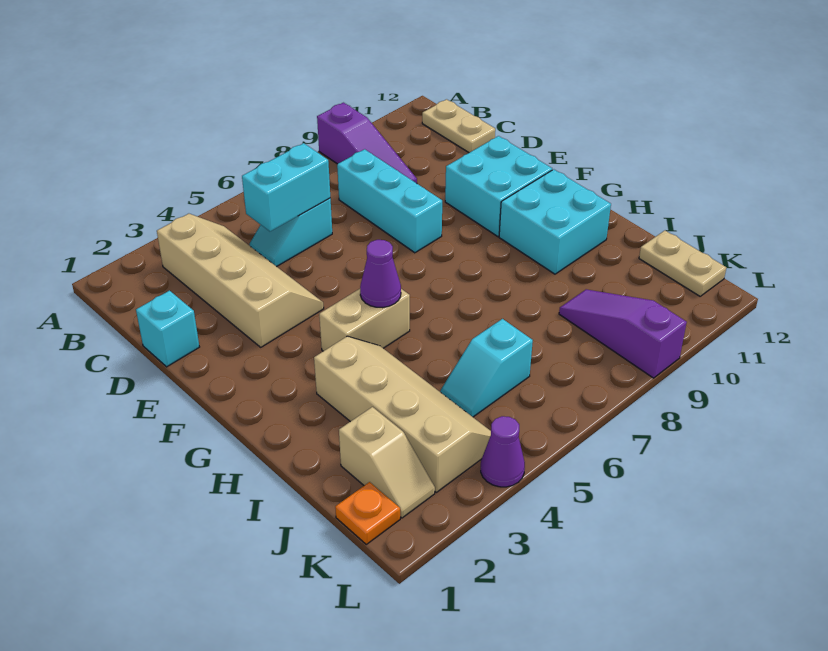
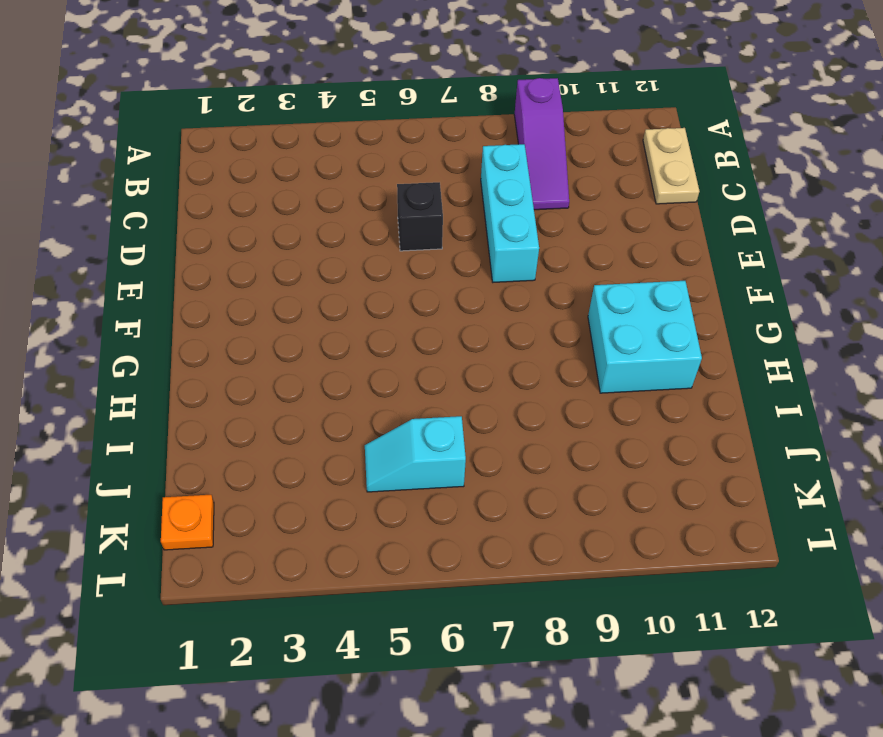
black brick D6 level 1 -> none
none -> tan slope B3:E4 level 1 top 3
none -> cyan slope C5:C6 level 1 top 6
none -> cyan brick D1 level 1

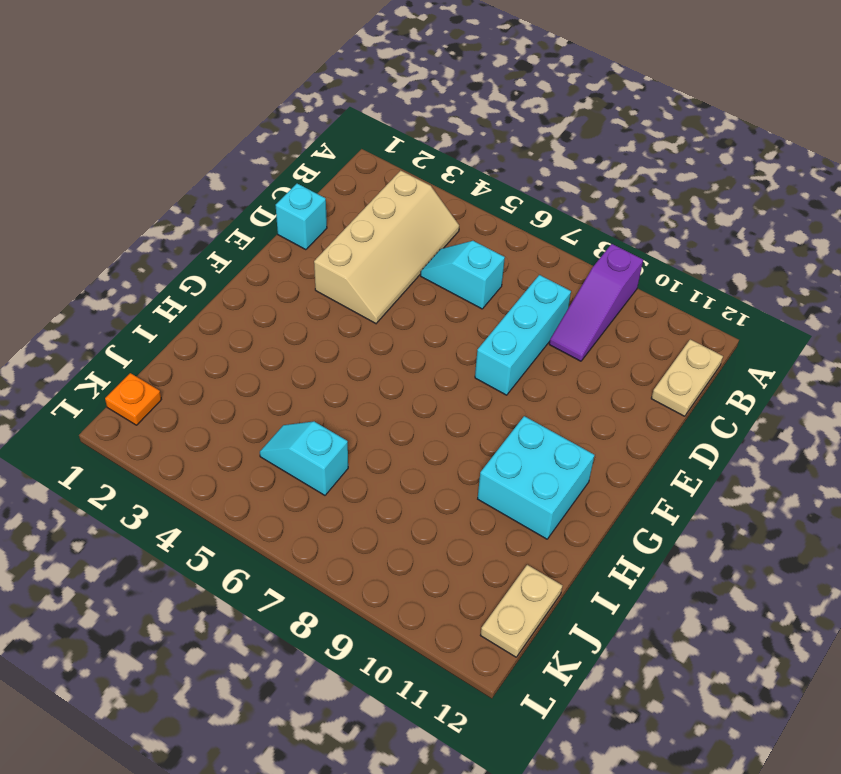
none -> cyan brick E10:F11 level 1
none -> tan brick G4:G5 level 1
none -> tan slope H3:K4 level 1 top 3

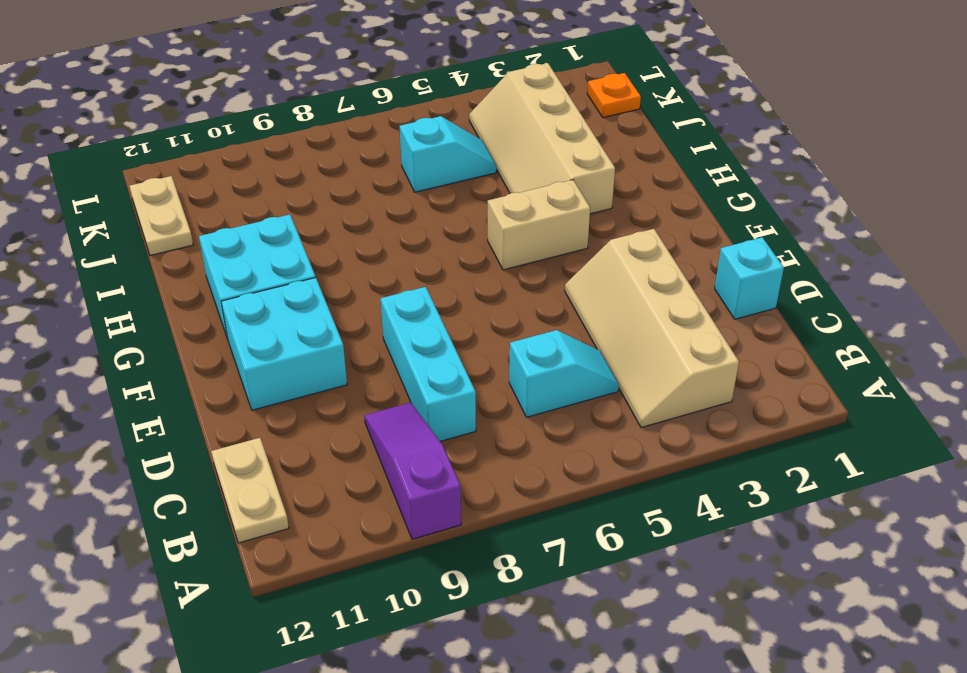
none -> tan slope J2:K2 level 1 top J
none -> purple slope J9:L9 level 1 top L
none -> purple cone L4 level 1

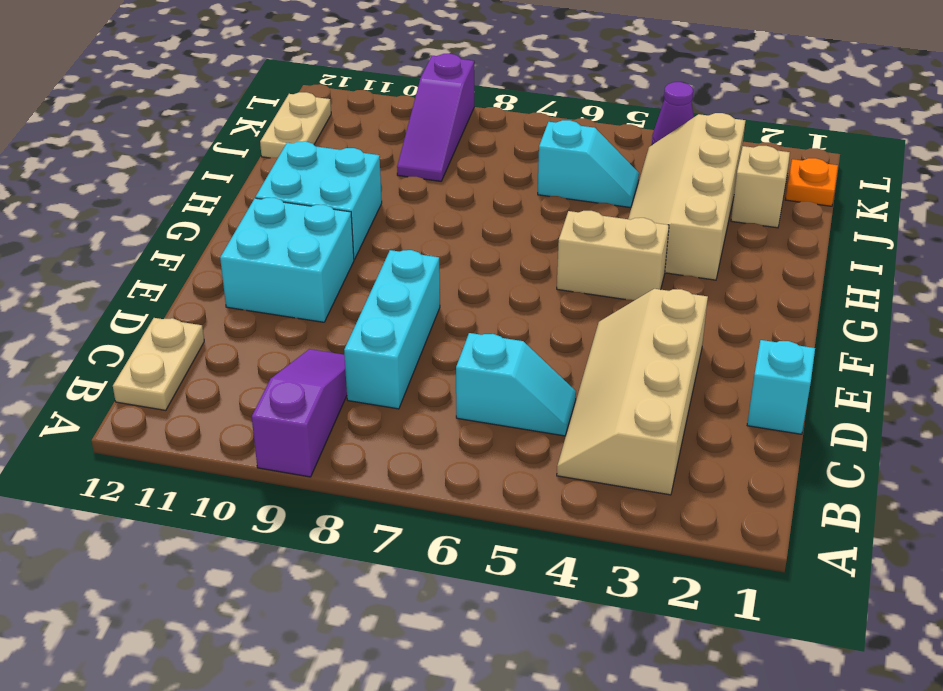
none -> cyan brick C5:C6 level 2
none -> purple cone G5 level 2

